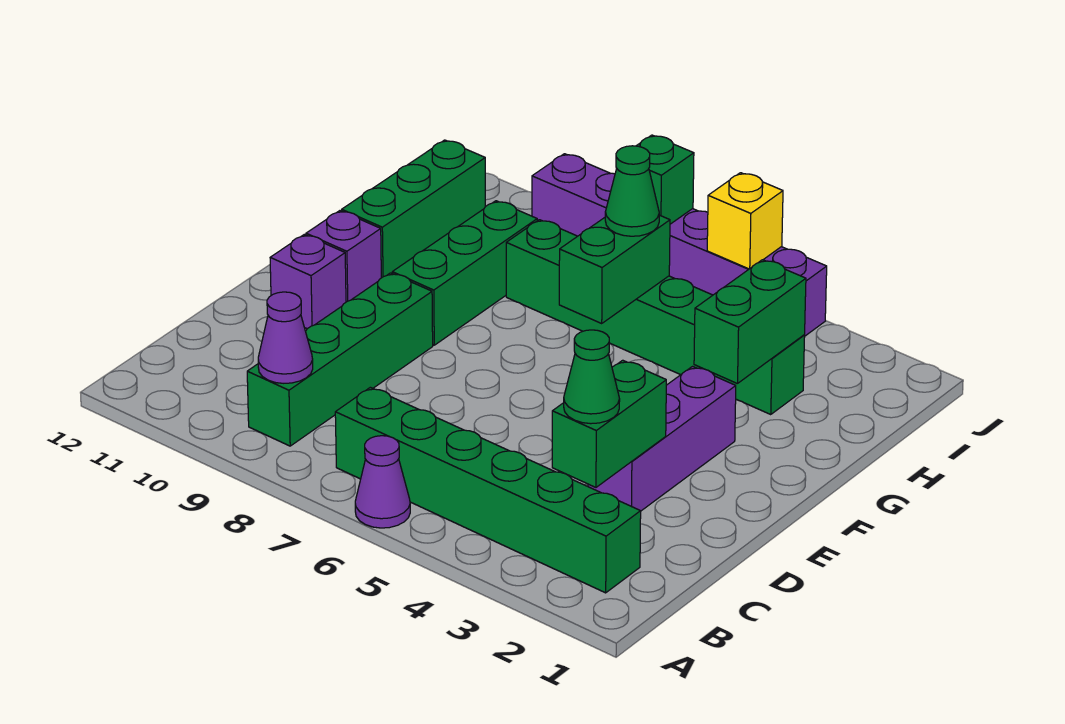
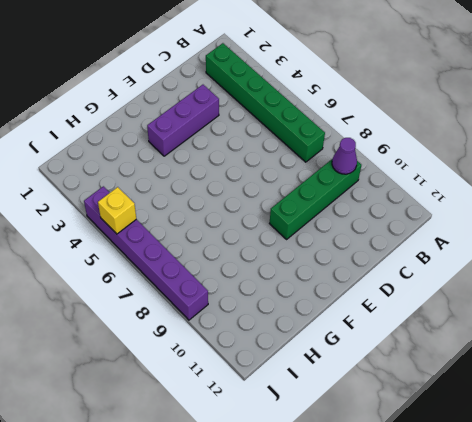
none -> purple cone A6 level 1
none -> purple brick E11 level 1
none -> green brick F9:H9 level 1

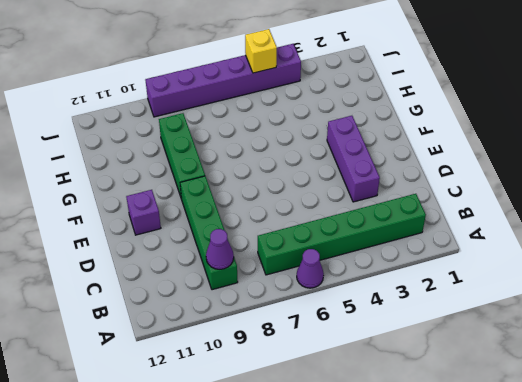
none -> purple brick F11 level 1
none -> green brick G11:I11 level 1
none -> green brick H3:H8 level 1

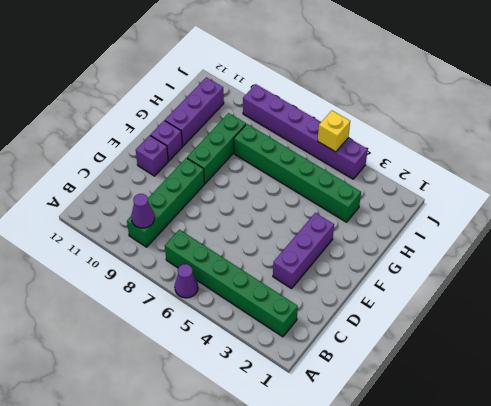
purple brick G11:I11 level 1 -> green brick G11:I11 level 1
none -> green brick C3:D3 level 2
none -> green brick G3:H3 level 2
none -> green brick G6:H6 level 2

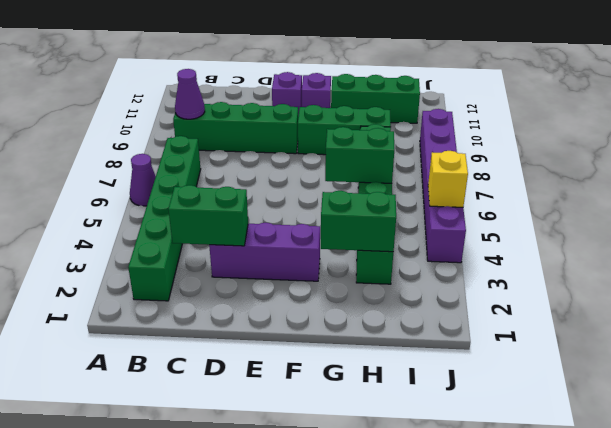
none -> green brick J7 level 2
none -> green cone C3 level 3
none -> green cone H6 level 3

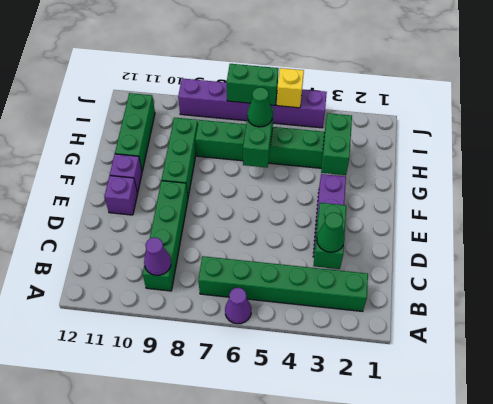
green brick J6:J7 level 2 -> green brick J7 level 2

